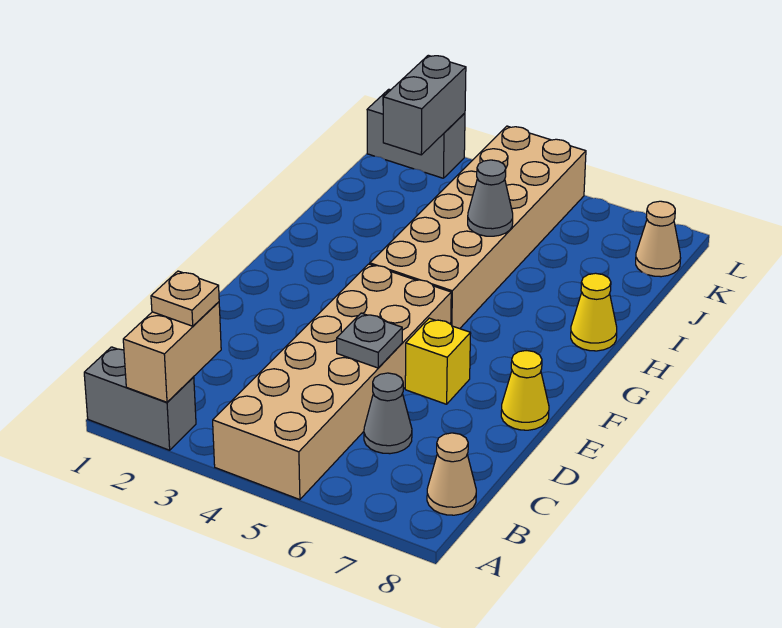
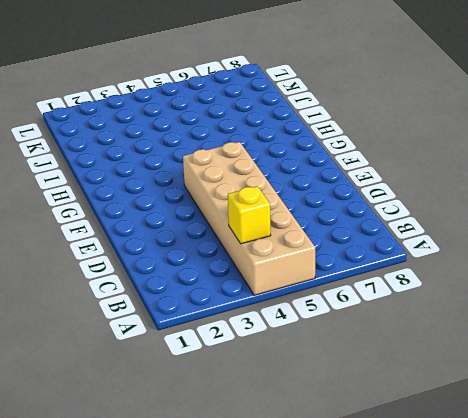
yellow brick B4 level 2 -> yellow brick E6 level 1
none -> grey brick A1:A2 level 1
none -> tan cone B8 level 1
none -> grey cone C6 level 1

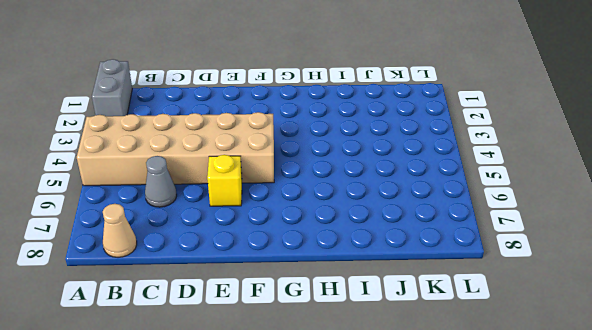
none -> yellow cone E8 level 1
none -> tan brick G4:L5 level 1
none -> yellow cone H8 level 1

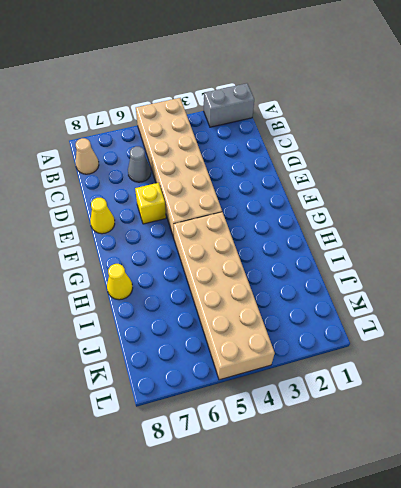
none -> tan cone K8 level 1
none -> grey brick L1:L2 level 1
none -> tan brick A2:B2 level 2

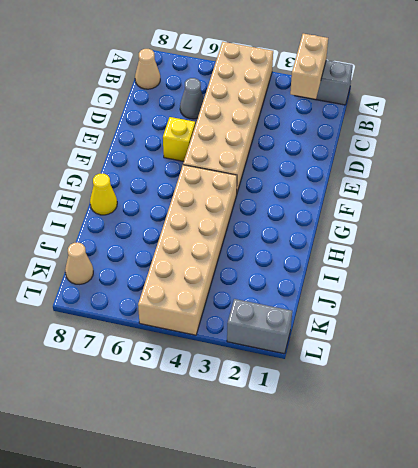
none -> yellow cone E8 level 1
none -> grey plate D5 level 2
none -> grey cone I5 level 2

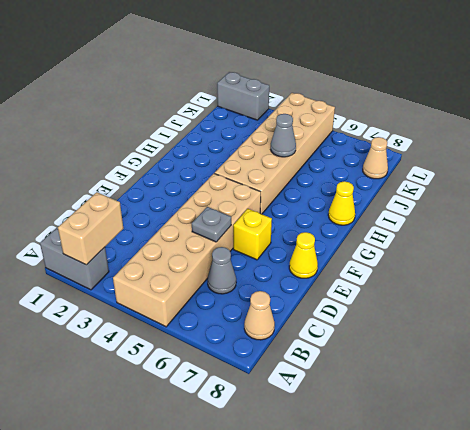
none -> grey brick K2:L2 level 2
none -> tan plate B2 level 3

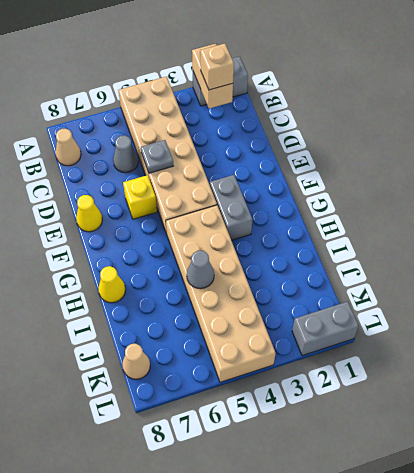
tan brick B2 level 3 -> tan plate B2 level 3
grey brick F3:G3 level 1 -> grey brick K2:L2 level 2

